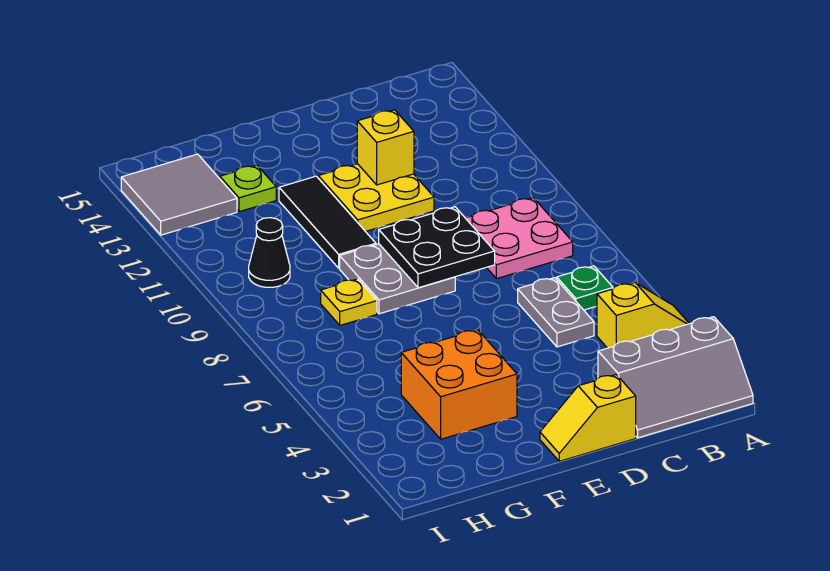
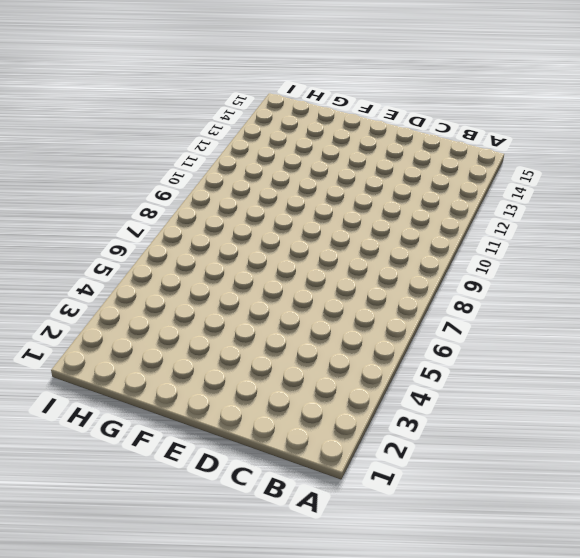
none -> grey slope A1:C2 level 1 top 2
none -> yellow slope A4:B4 level 1 top B
none -> green plate B6 level 1

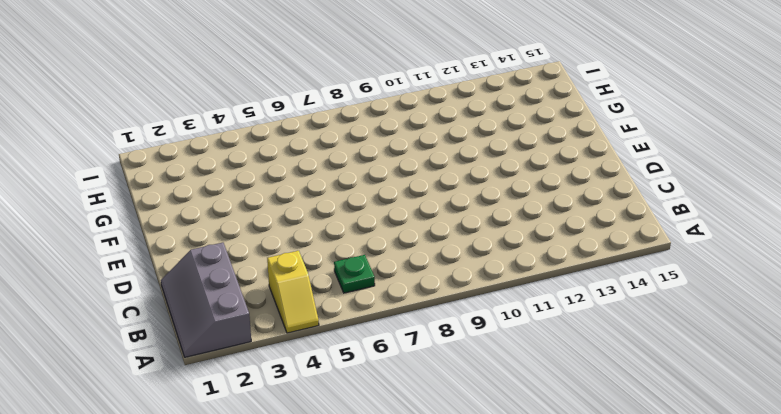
none -> pink plate B8:C9 level 1
none -> grey plate C5:C6 level 1
none -> yellow slope D1:E1 level 1 top D

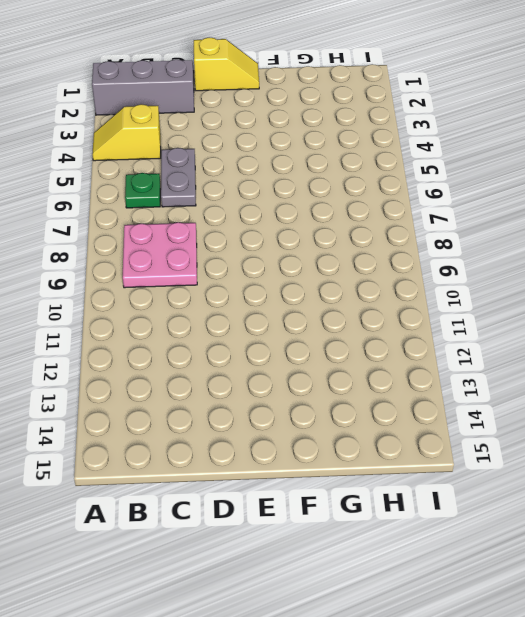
none -> yellow plate D11:E12 level 1
none -> grey plate E8:F9 level 1
none -> orange brick F3:G4 level 1

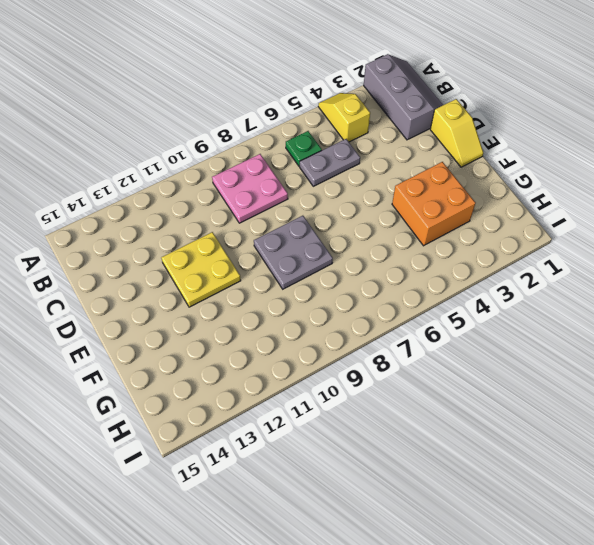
none -> black tile F10:F12 level 1
none -> yellow plate G8 level 1
none -> lime plate G13 level 1

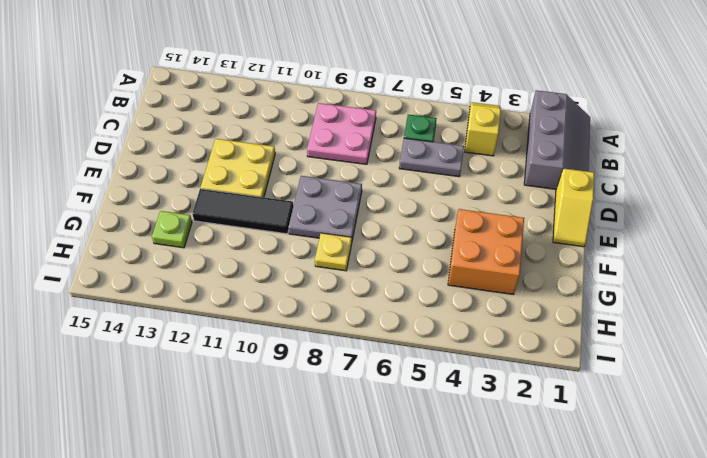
none -> black cone H10 level 1
none -> grey tile H13:I14 level 1
none -> black plate D8:E9 level 2

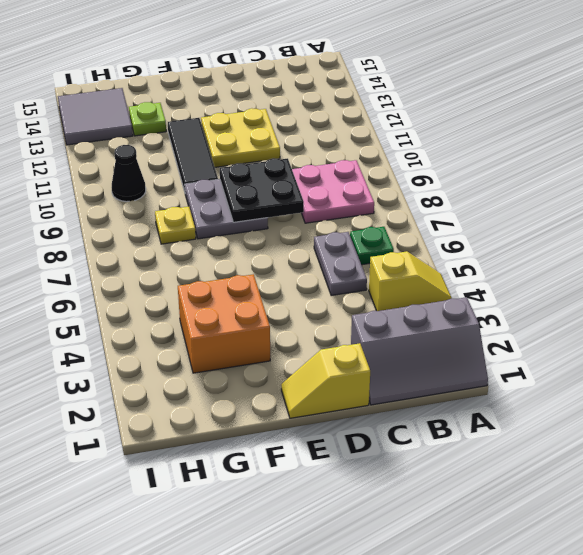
none -> yellow brick D12 level 2

